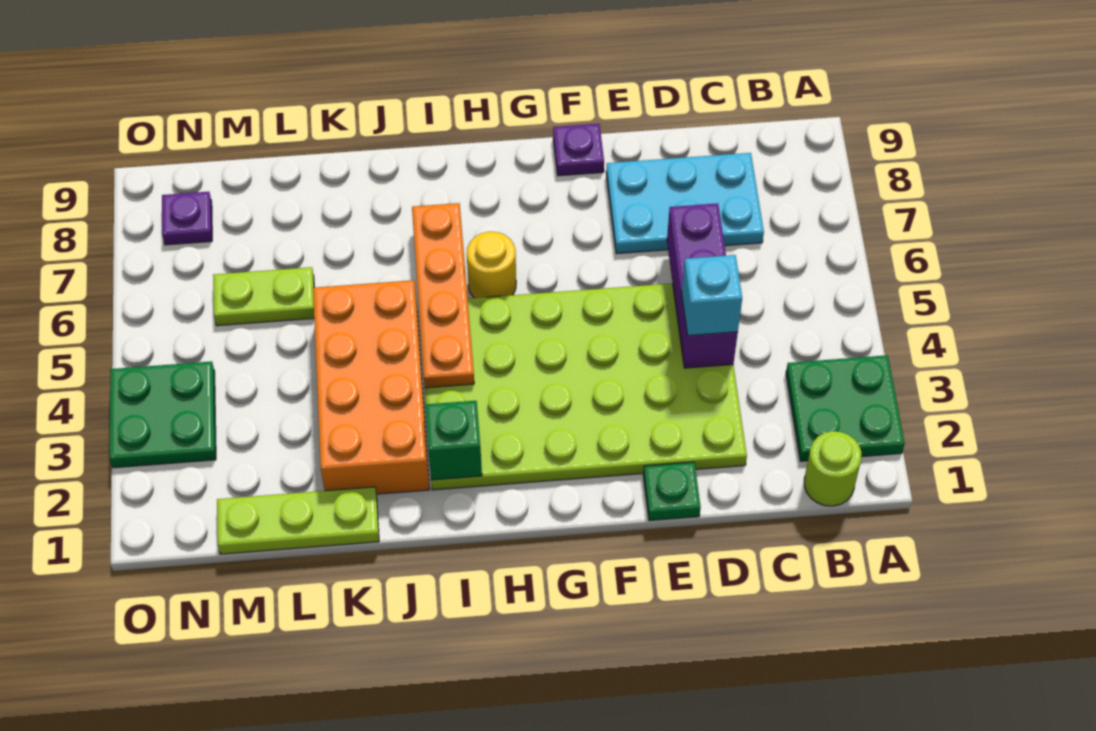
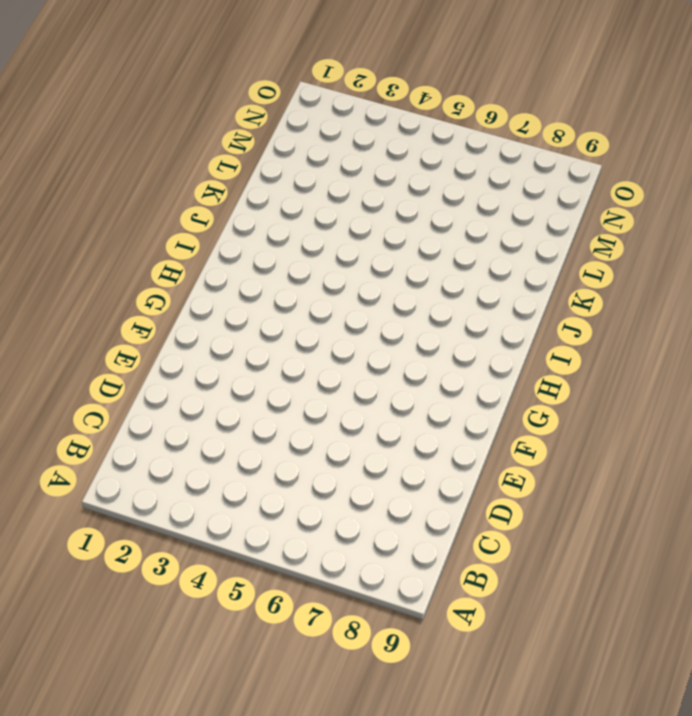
none -> green plate A2:B3 level 1
none -> lime round brick B1 level 1
none -> cyan plate C7:E8 level 1

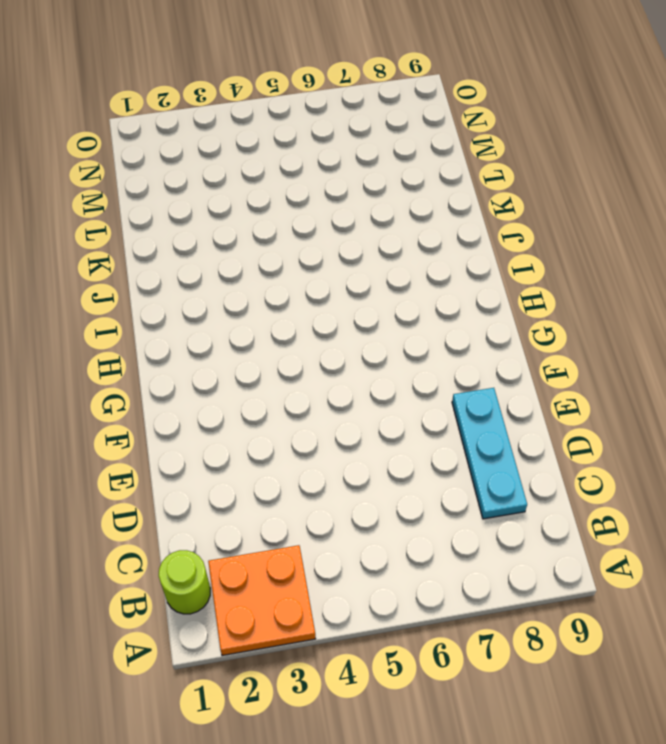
orange plate A2:B3 level 1 -> green plate A2:B3 level 1
cyan plate C8:E8 level 1 -> cyan plate C7:E8 level 1
none -> lime plate D2:I5 level 1
none -> green plate E1 level 1
none -> purple plate F9 level 1

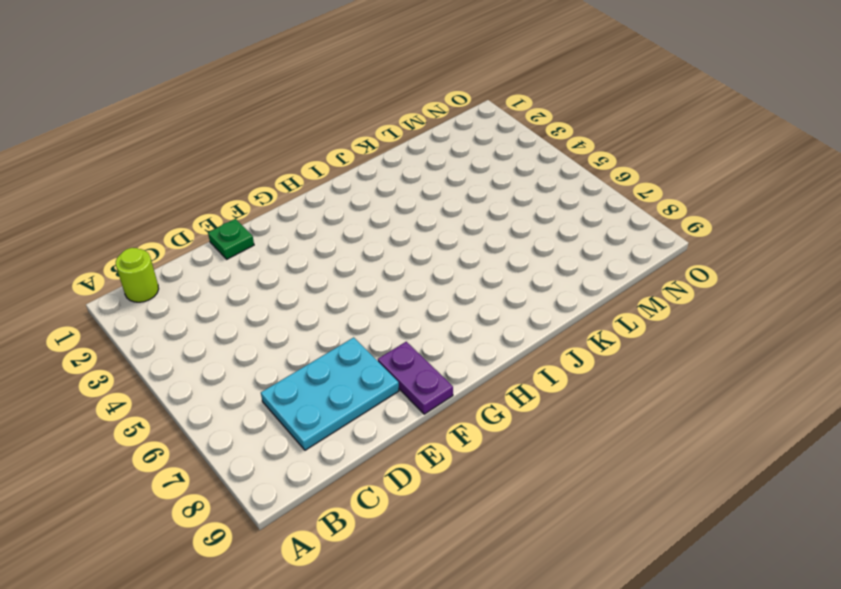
purple plate F8:F9 level 1 -> purple plate F9 level 1
none -> green plate A2:B3 level 1
none -> lime plate D2:I5 level 1
none -> yellow round brick H6 level 1

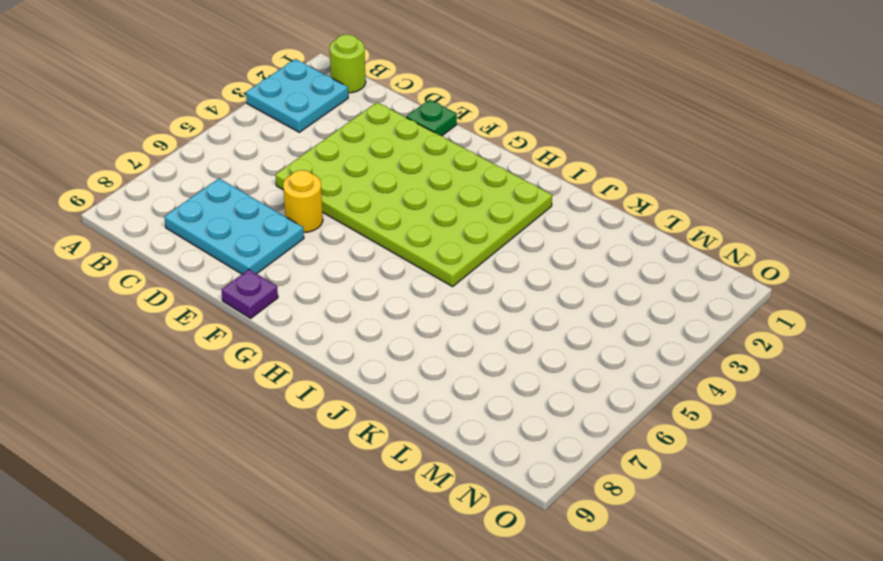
cyan plate A2:B3 level 1 -> green plate A2:B3 level 1
yellow round brick E6 level 1 -> yellow round brick H6 level 1
none -> orange brick J2:K5 level 1
none -> lime plate K1:M1 level 1
none -> lime plate L6:M6 level 1

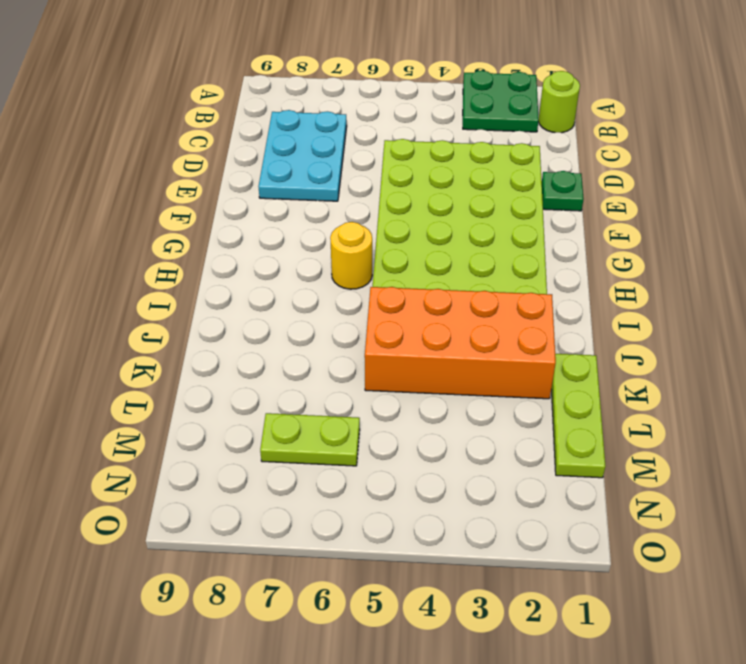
lime plate M6:M7 level 1 -> lime plate L6:M6 level 1
none -> purple plate F9 level 1
none -> green plate N3:O4 level 1
none -> purple plate N8 level 1

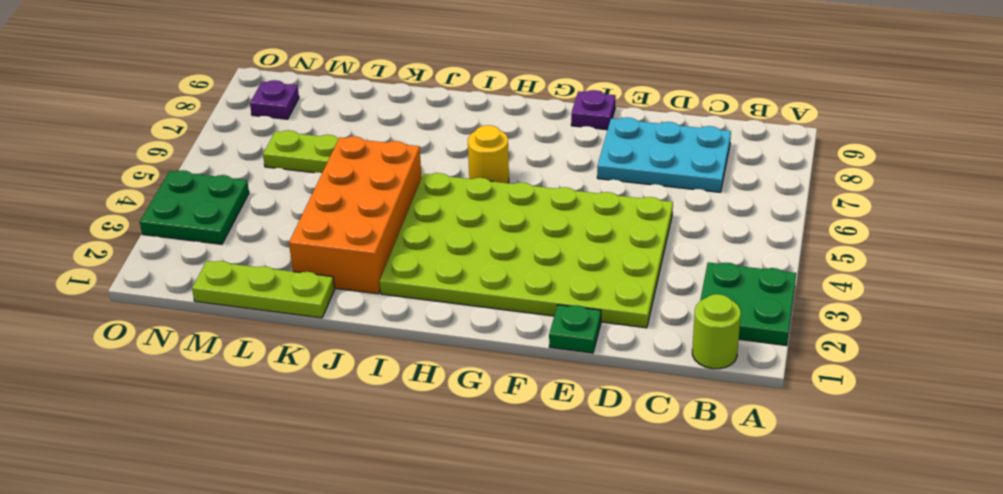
none -> purple brick D4:D6 level 2
none -> green brick I2 level 2
none -> orange plate I4:I7 level 2

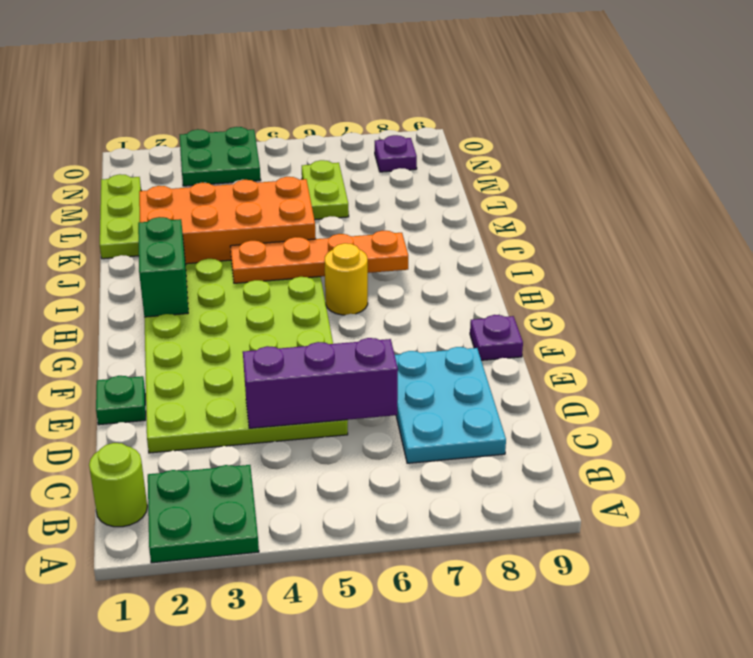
green brick H2:I2 level 2 -> green brick I2 level 2
none -> cyan brick D4 level 3

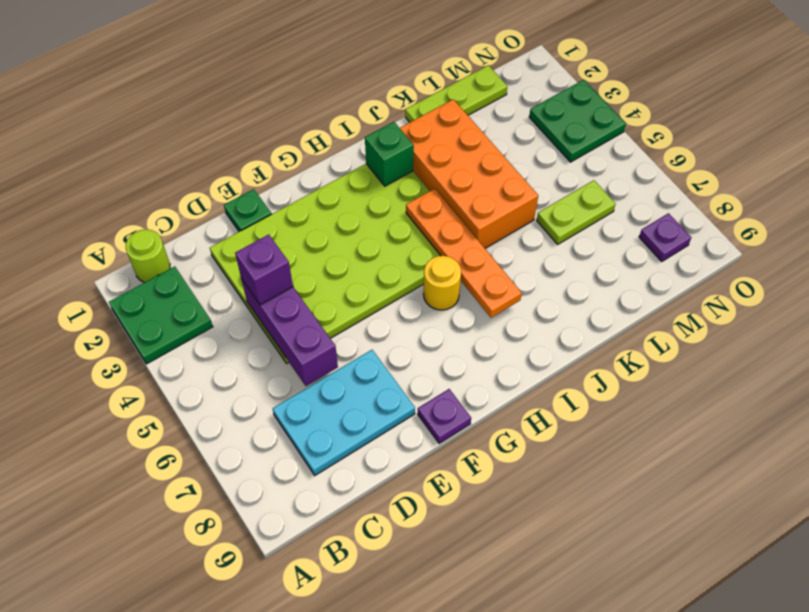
purple brick D4 level 3 -> cyan brick D4 level 3

